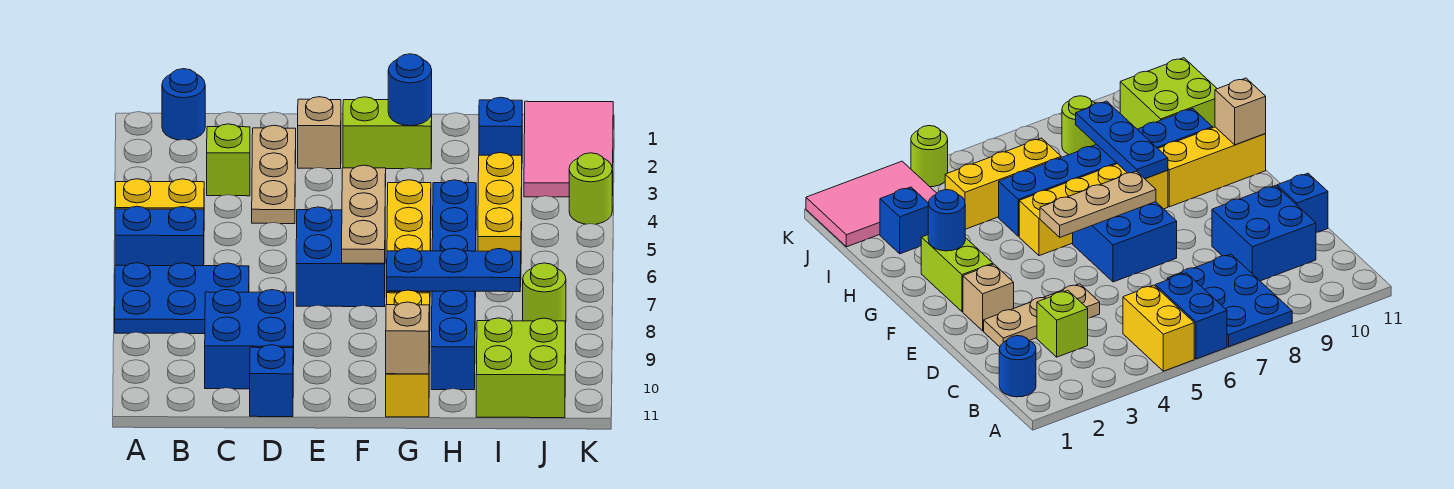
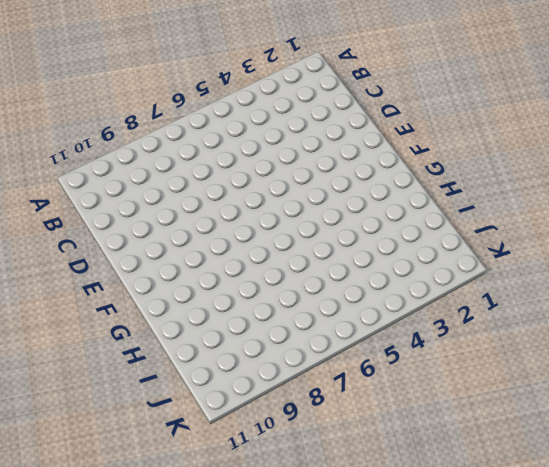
none -> yellow brick A5:B5 level 1
none -> blue brick A6:B6 level 1
none -> blue plate A7:C8 level 1

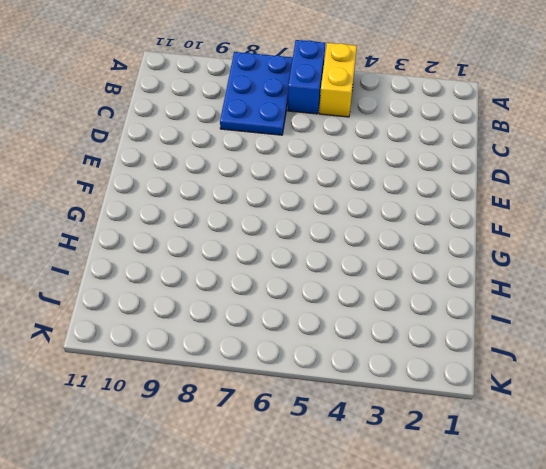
none -> blue round brick B1 level 1
none -> lime brick C3 level 1
none -> blue brick C9:D10 level 1

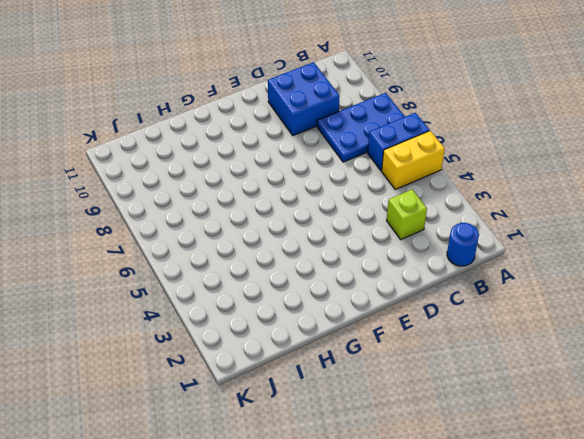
none -> tan plate D2:D4 level 1
none -> blue brick D11 level 1
none -> tan brick E2 level 1

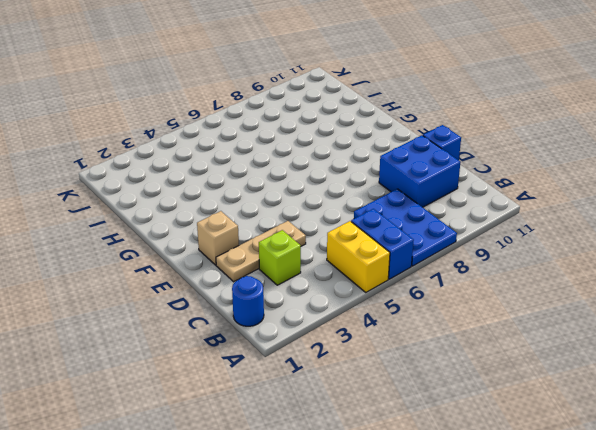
none -> blue brick E6:F7 level 1
none -> lime brick F2:G2 level 1
none -> yellow brick G5:G8 level 1

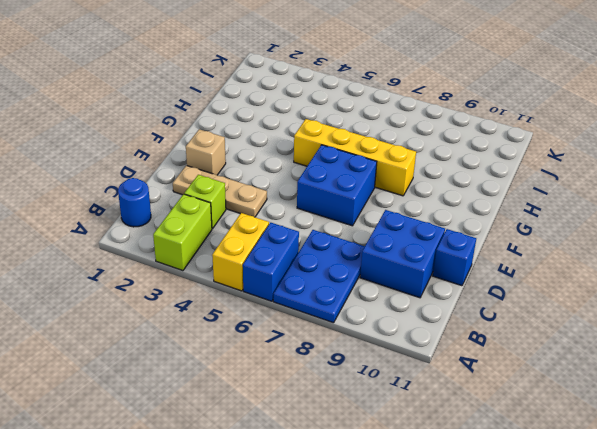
lime brick A3:B3 level 1 -> lime brick F2:G2 level 1
none -> yellow brick G9:G11 level 1
none -> blue brick H5:H10 level 1
none -> blue brick I2 level 1

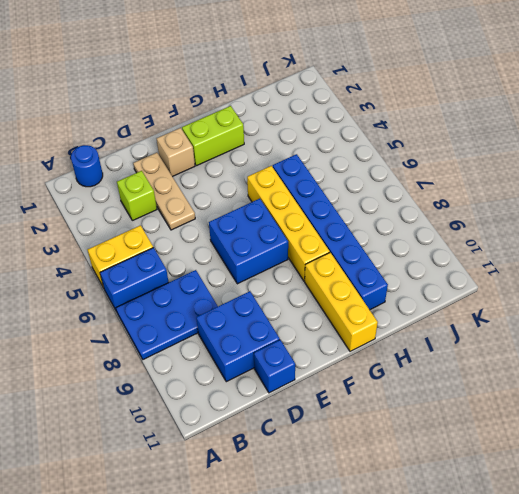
none -> blue brick I2 level 1
none -> yellow brick I4:I6 level 1
none -> lime brick I10:J11 level 1

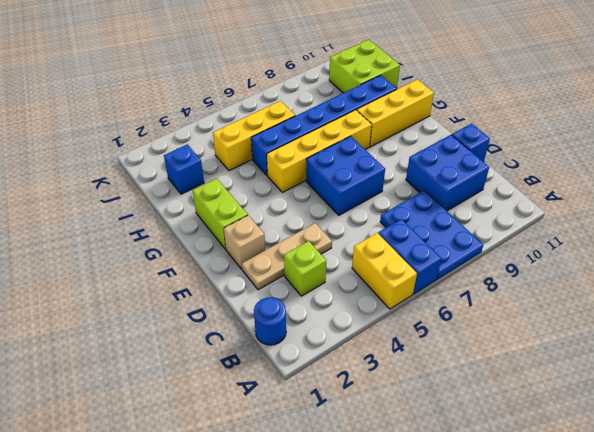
none -> pink tile J1:K3 level 1
none -> lime round brick J8 level 1
none -> lime round brick K4 level 1

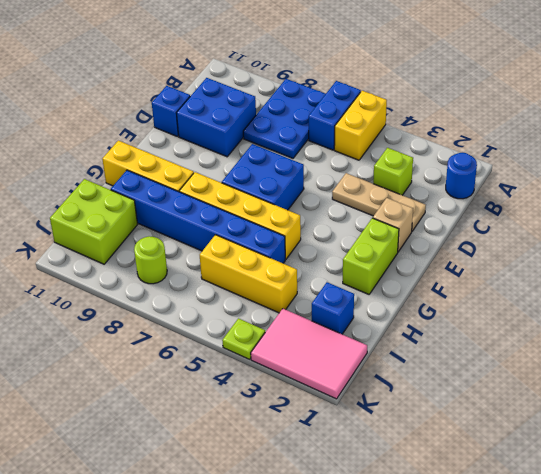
lime plate K4 level 1 -> lime round brick K4 level 1
none -> tan plate F5:F7 level 2
none -> blue round brick G2 level 2
none -> blue plate G8:I8 level 2

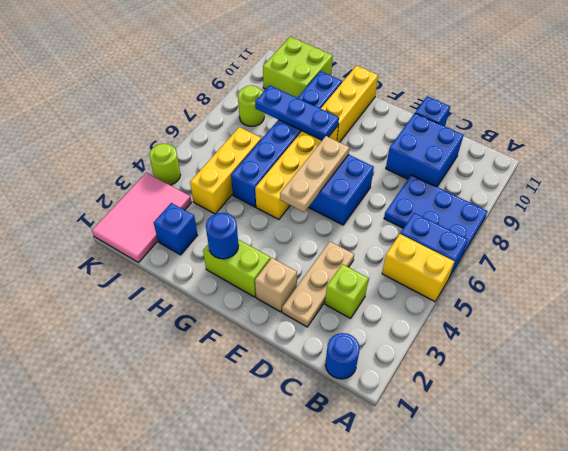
none -> tan brick G11 level 2

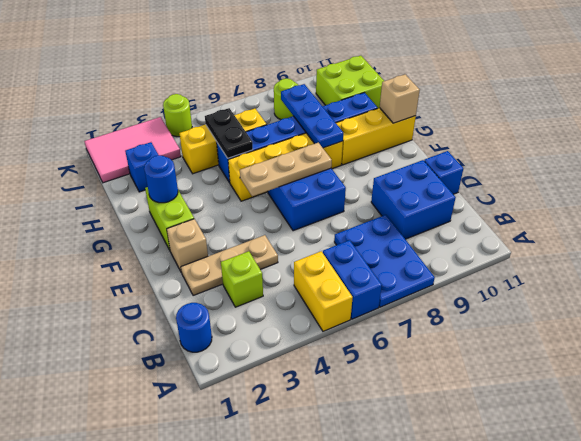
black plate H5:I5 level 2 -> none

